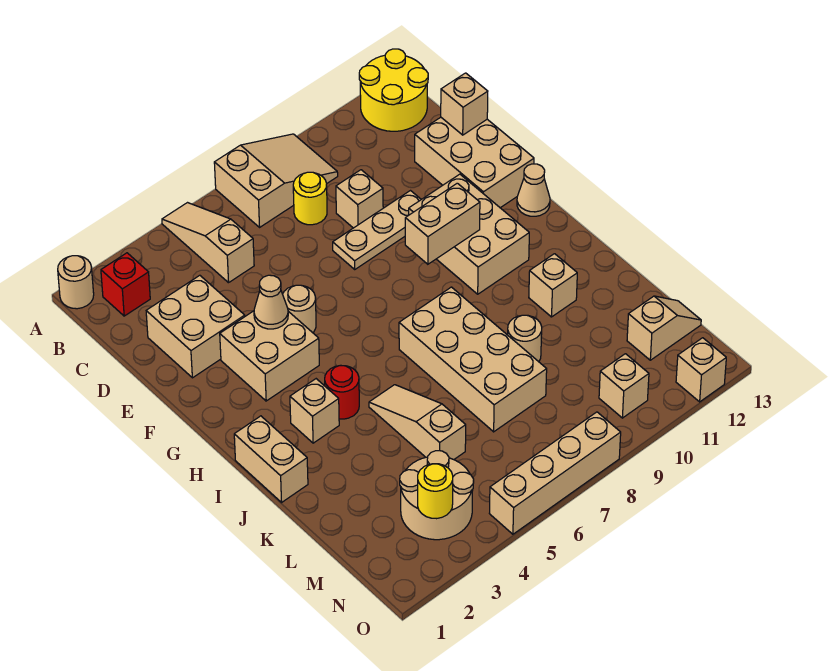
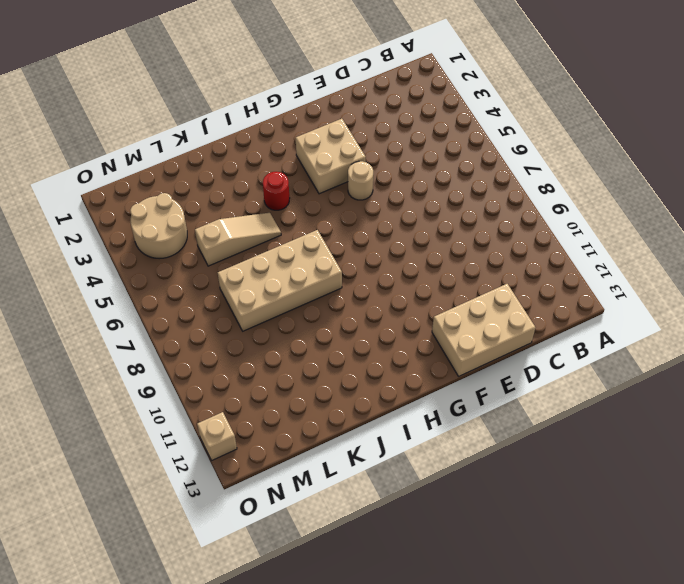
none -> tan round brick A1 level 1
none -> tan slope A5:C5 level 1 top C
none -> tan slope A7:B9 level 1 top 7
none -> yellow round brick A12:B13 level 1

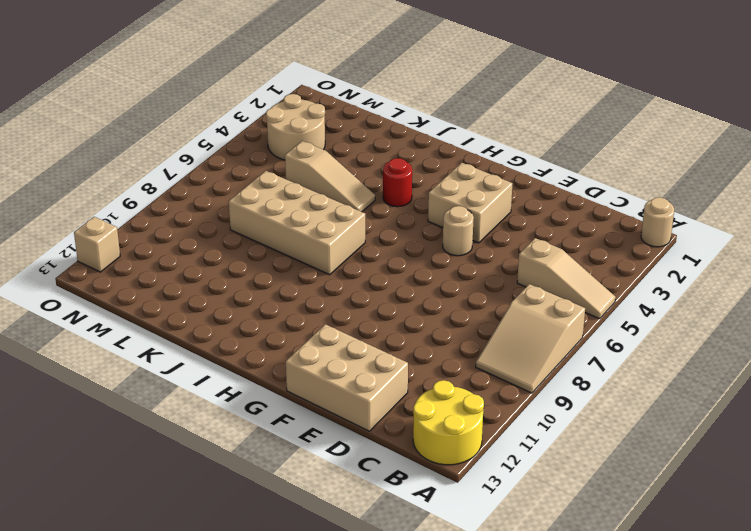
none -> red brick B2 level 1
none -> yellow round brick C8 level 1
none -> tan brick D2:E3 level 1
none -> tan brick D9 level 1

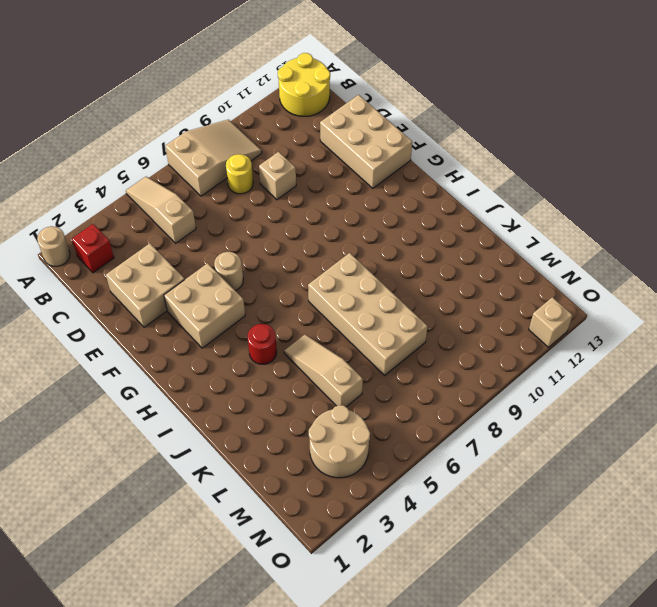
none -> tan plate E8:E10 level 1
none -> tan brick F10:H11 level 1
none -> tan cone G13 level 1
none -> tan brick I1:J1 level 1

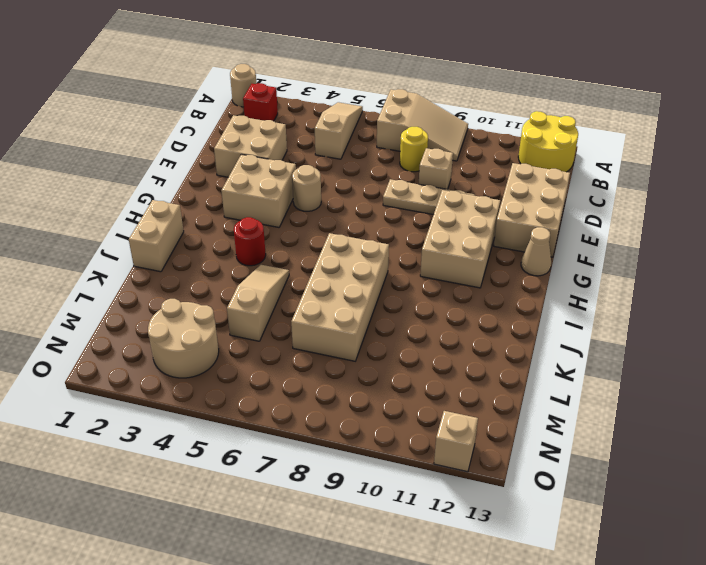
none -> tan brick I3 level 1
none -> tan brick J11 level 1
none -> tan round brick K9 level 1
none -> tan slope M12:M13 level 1 top 12

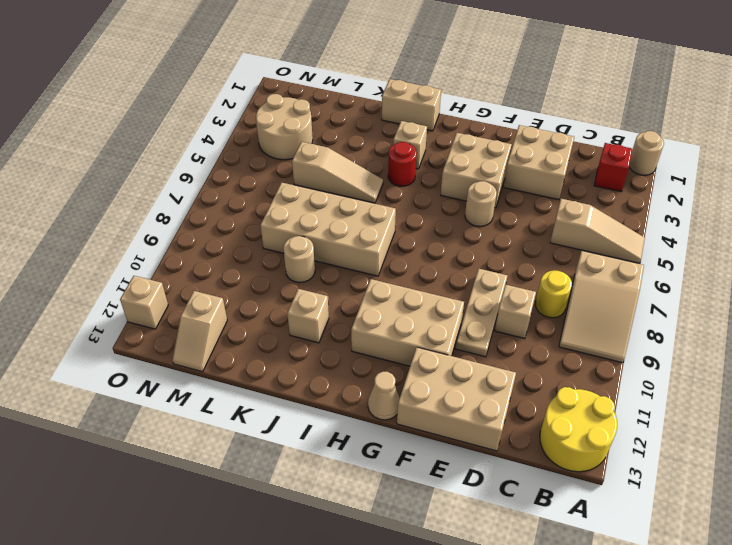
none -> tan brick N10 level 1
none -> tan brick O5:O8 level 1
none -> tan brick D13 level 2
none -> tan cone F4 level 2

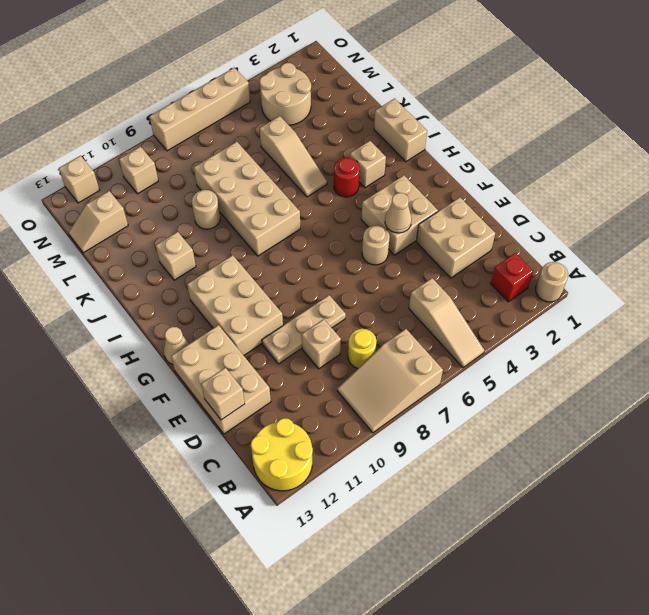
none -> tan brick G9:G10 level 2
none -> yellow round brick N3 level 2

